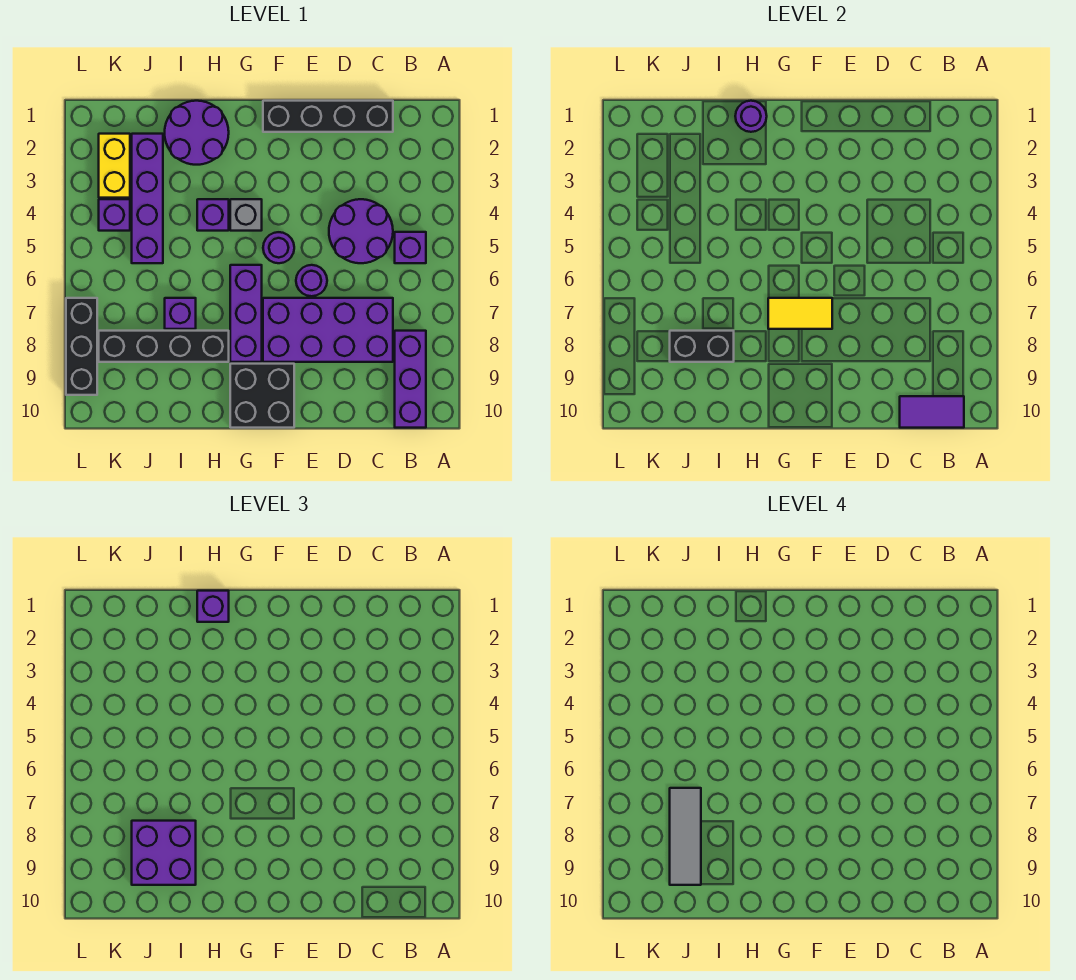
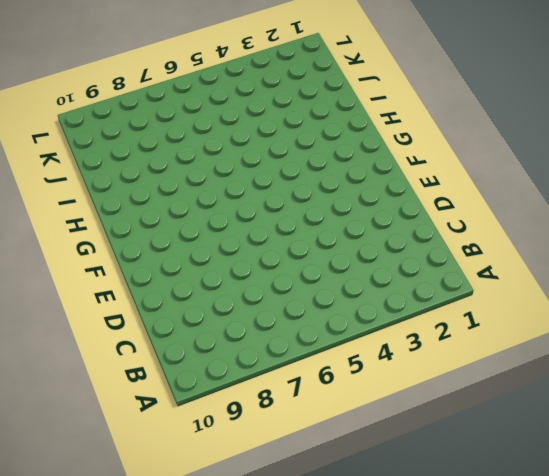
none -> purple brick B5 level 1
none -> purple brick B8:B10 level 1
none -> black brick C1:F1 level 1

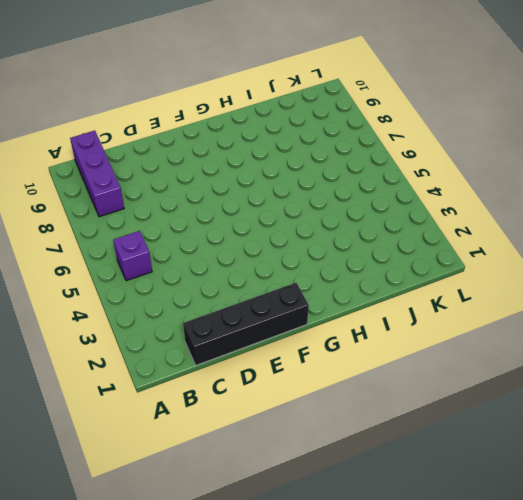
none -> purple round brick C4:D5 level 1
none -> purple brick C7:F8 level 1
none -> purple round brick E6 level 1

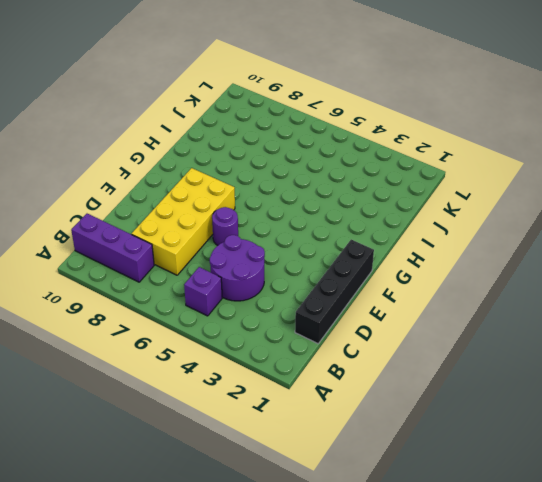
yellow brick C7:F8 level 1 -> purple brick C7:F8 level 1
none -> purple round brick F5 level 1
none -> black brick F9:G10 level 1
none -> grey brick G4 level 1

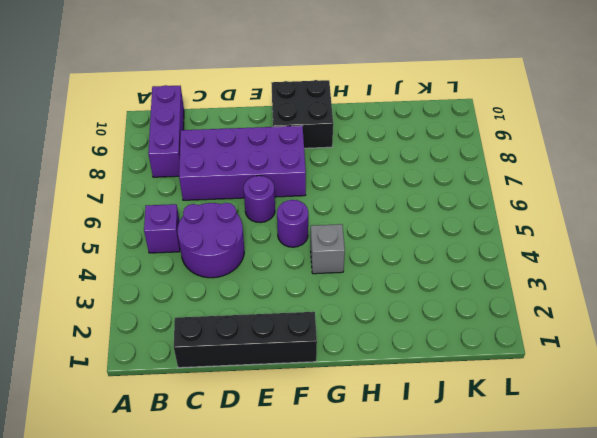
none -> purple brick G6:G8 level 1
none -> purple round brick H1:I2 level 1
none -> purple brick H4 level 1

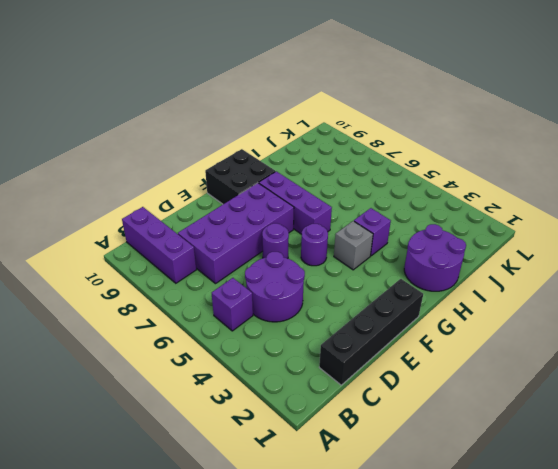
none -> black brick H8:K8 level 1
none -> purple brick I7 level 1
none -> purple brick J2:J5 level 1

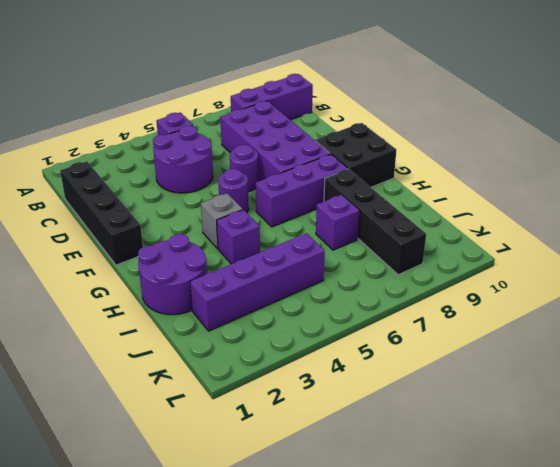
none -> yellow brick K2:K3 level 1
none -> purple brick K4 level 1
none -> black brick L7:L9 level 1

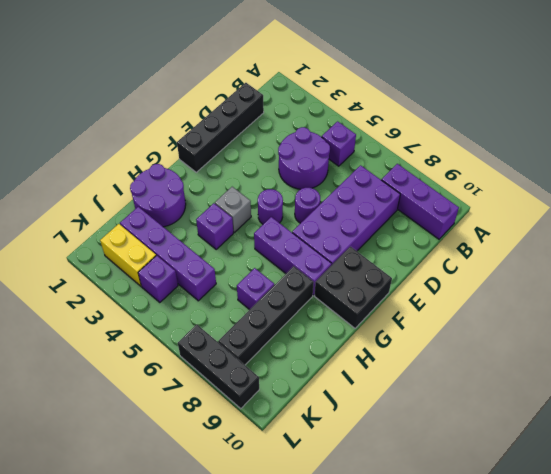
none -> purple tile B10:C10 level 2
none -> yellow tile F7:G7 level 2
none -> purple round brick H1 level 2

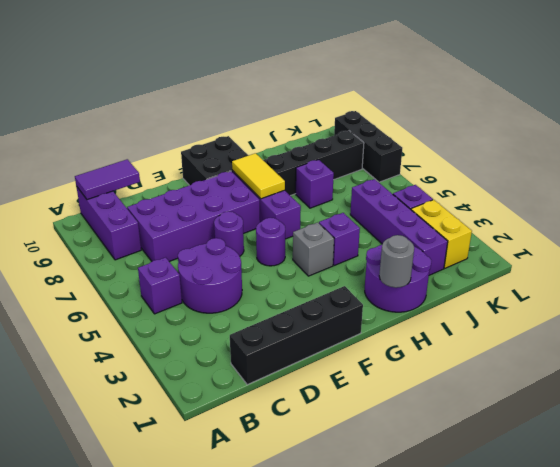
yellow tile G7:G8 level 2 -> yellow tile F7:G7 level 2
grey round brick H1 level 2 -> purple round brick H1 level 2
none -> black brick I8:J8 level 2
none -> purple brick H1 level 3
none -> purple brick I8:J9 level 3

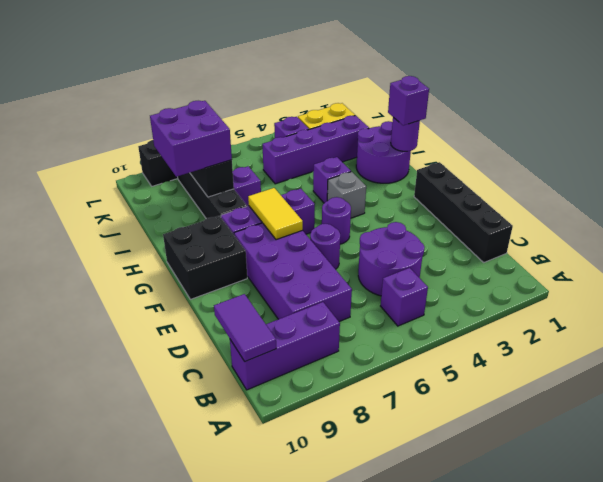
none -> grey tile J7:J9 level 4

